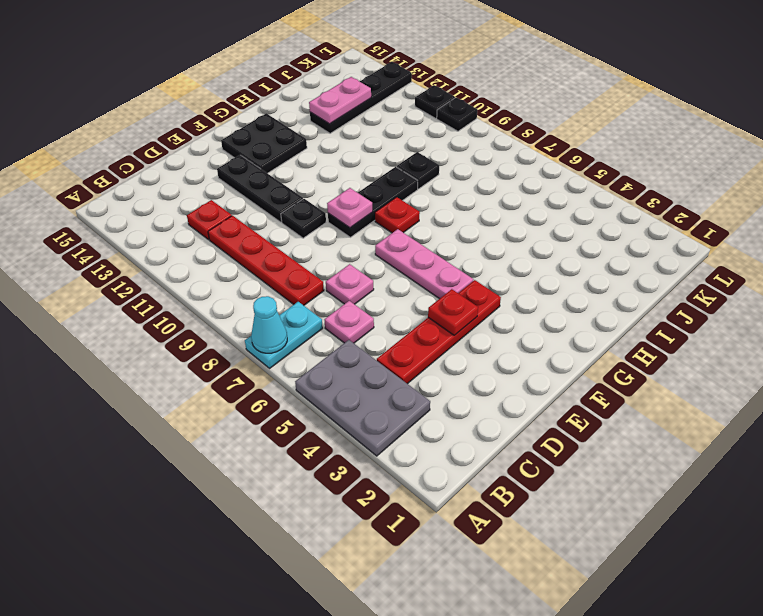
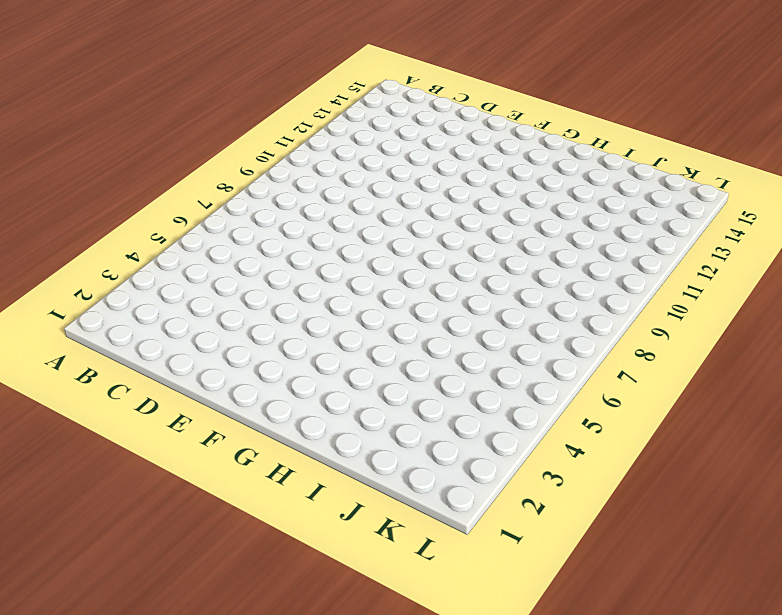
none -> grey plate A3:B5 level 1
none -> cyan plate A7:B7 level 1
none -> red plate C4:F4 level 1

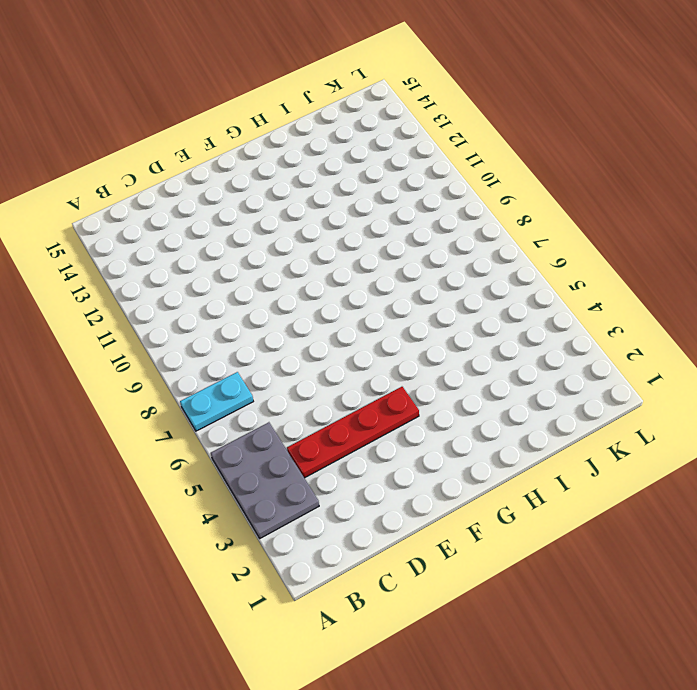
none -> pink plate C6 level 1
none -> red plate C8:C11 level 1
none -> red plate C12 level 1

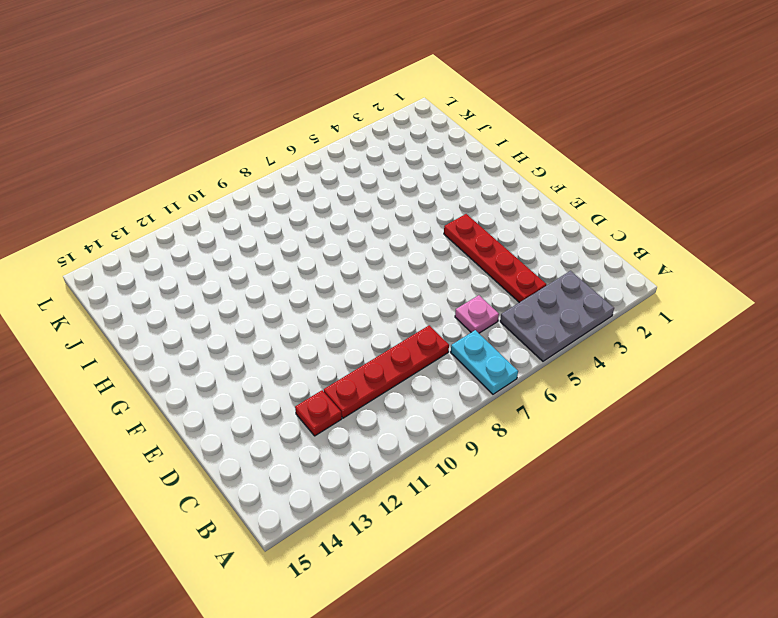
none -> pink plate D7 level 1
none -> black plate E10 level 1
none -> black plate E11:E13 level 1

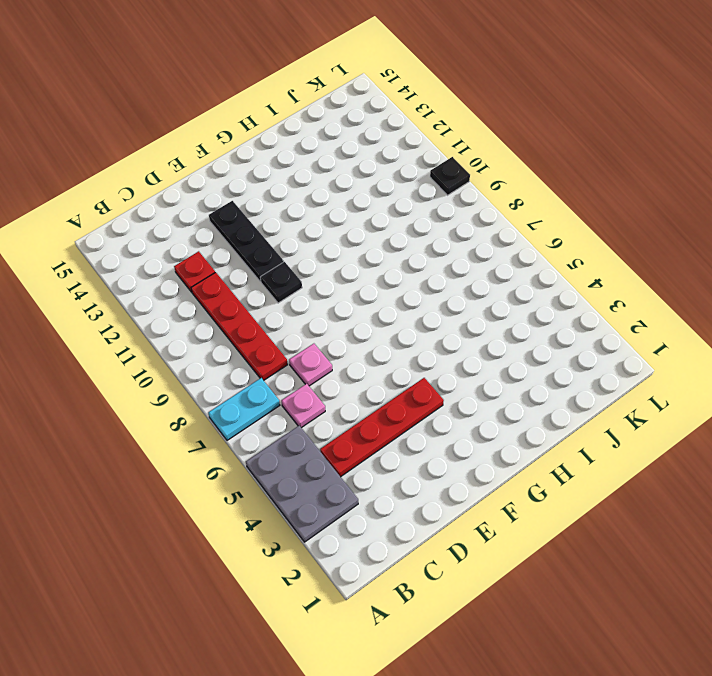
none -> pink plate F5:F7 level 1
none -> black plate F9:H9 level 1
none -> black plate F13:G14 level 1

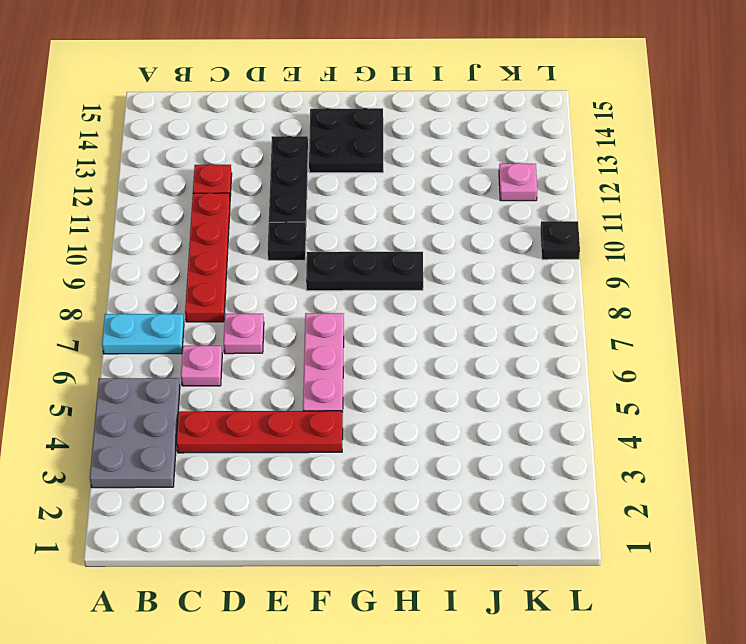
pink plate K12 level 1 -> pink plate F9 level 2
none -> red plate G8 level 1
none -> black plate I9 level 1
none -> black plate I13:L13 level 1

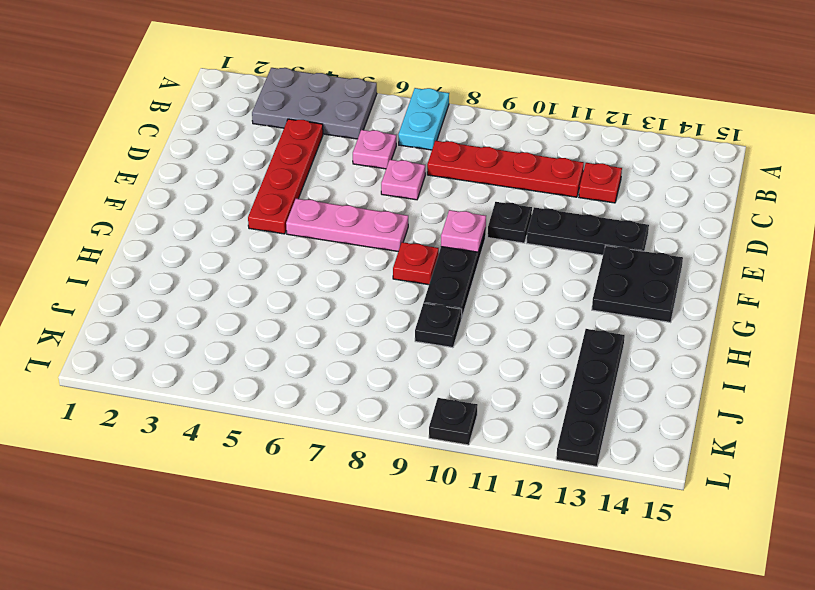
none -> black plate L11 level 1
none -> cyan cone A7 level 2
none -> red plate E4 level 2

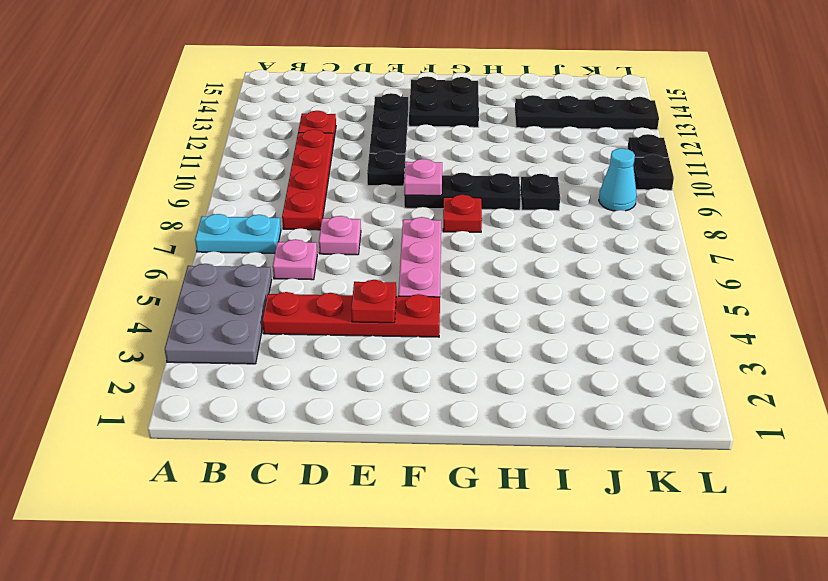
cyan cone K9 level 1 -> cyan cone A7 level 2
none -> pink plate I13:J13 level 2

